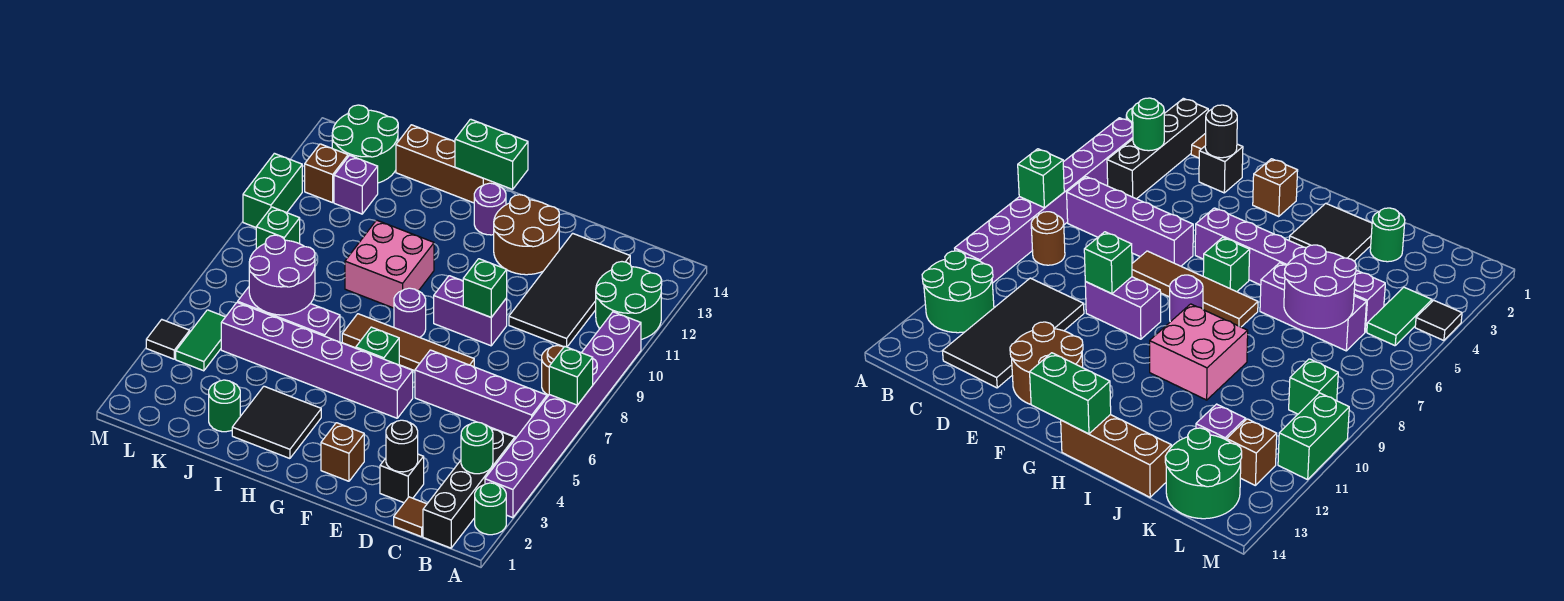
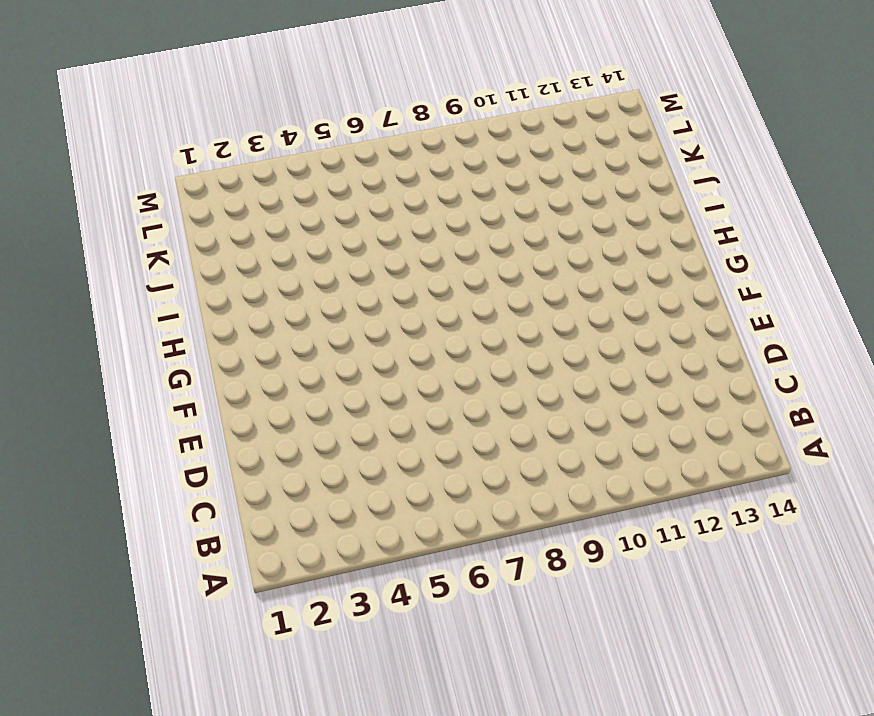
none -> green round brick A2 level 1
none -> purple brick A3:A10 level 1
none -> green round brick A11:B12 level 1
none -> black brick B1:B4 level 1

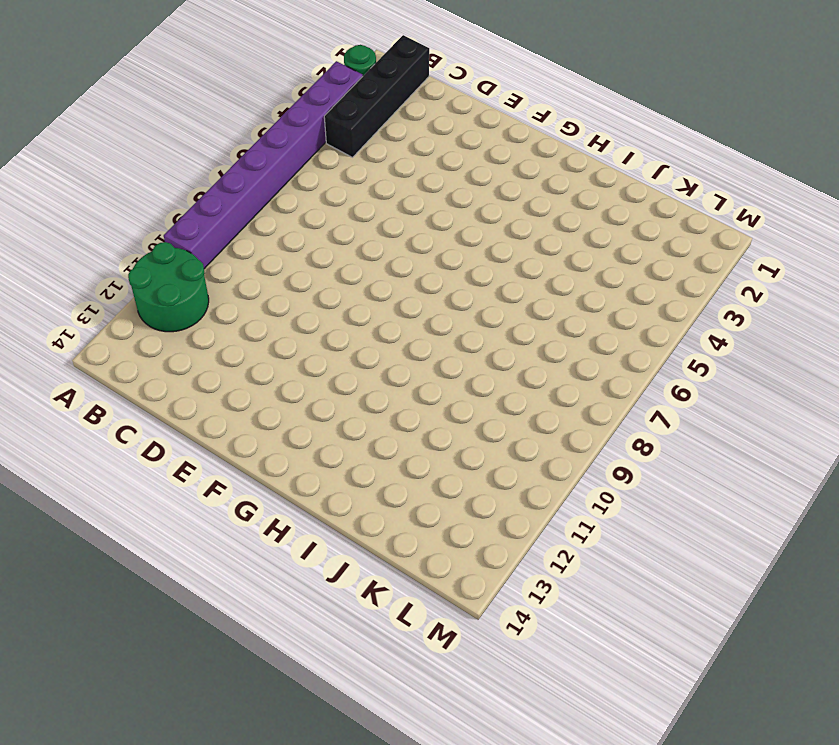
none -> purple brick B6:E6 level 1
none -> brown round brick B8 level 1
none -> brown tile C1 level 1
none -> black tile C10:D13 level 1

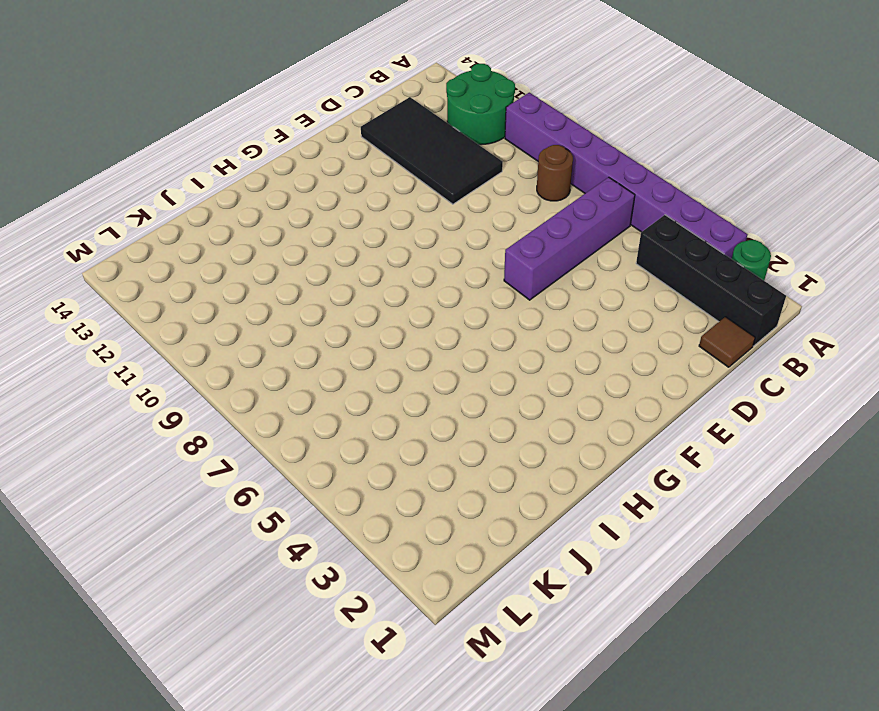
none -> black brick D2 level 1
none -> brown tile E7:H7 level 1
none -> purple brick E9:F9 level 1
none -> brown round brick E12:F13 level 1

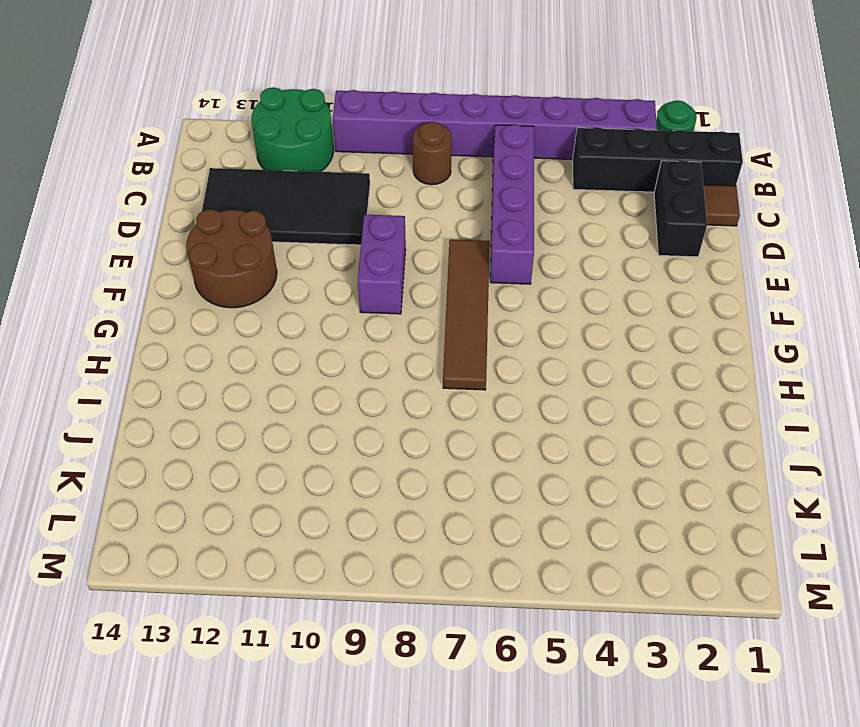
black brick C2:D2 level 1 -> black brick D2 level 1
none -> brown brick F2 level 1
none -> purple brick F5:K5 level 1
none -> green brick G6 level 1
none -> purple round brick G8 level 1

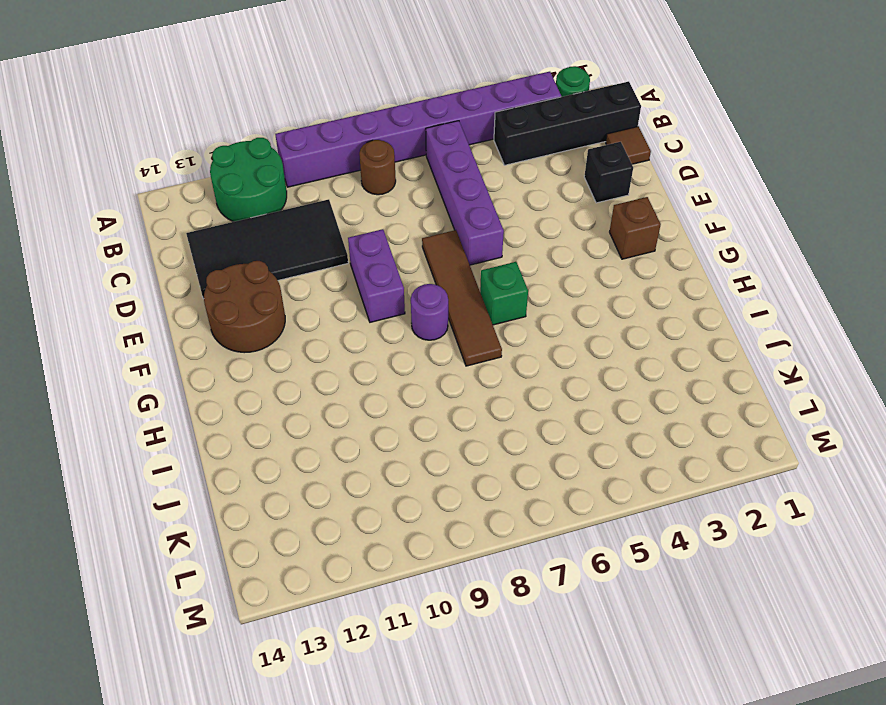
none -> purple brick F5:K5 level 1
none -> purple round brick G13 level 1
none -> black tile H2:I3 level 1
none -> pink brick H9:I10 level 1

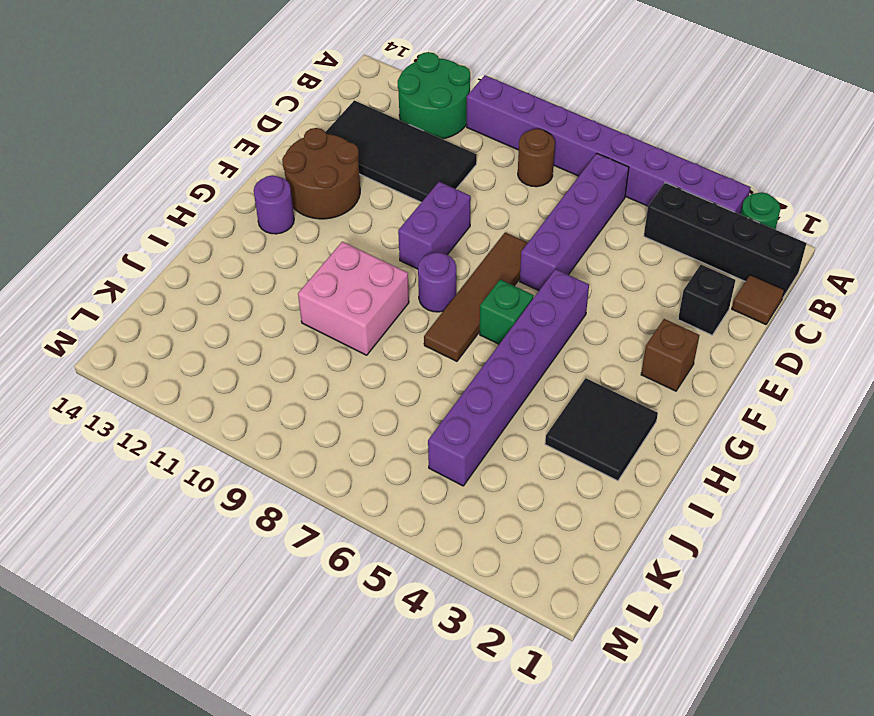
none -> brown brick H14:J14 level 1
none -> purple brick I6:K6 level 1
none -> green round brick J2 level 1
none -> purple brick K12 level 1

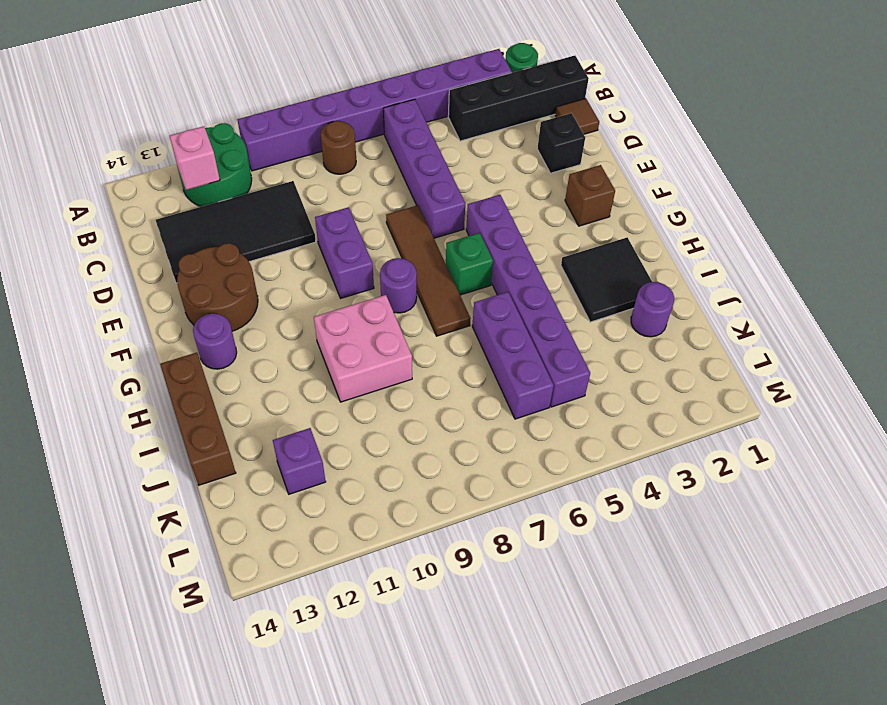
pink brick B12 level 2 -> none
purple round brick J2 level 1 -> green round brick J2 level 1
none -> green round brick K13:L14 level 1
none -> green tile L4:L5 level 1
none -> green brick L9 level 1
none -> brown brick L12 level 1

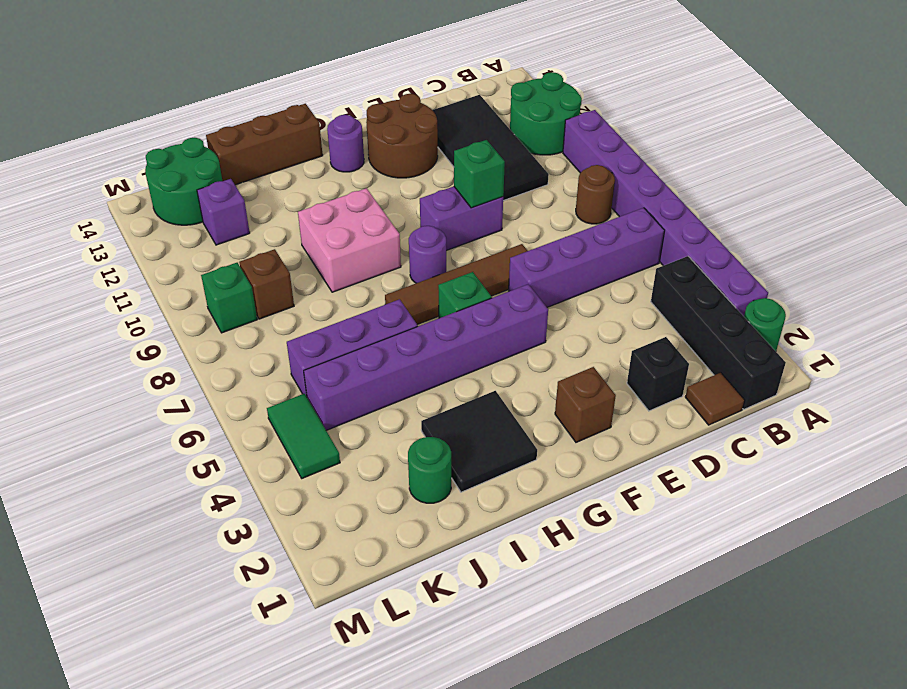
brown brick K9 level 1 -> brown brick L12 level 1
none -> black tile M4 level 1
none -> green brick M10:M11 level 1
none -> green brick A7 level 2
none -> green round brick B3 level 2

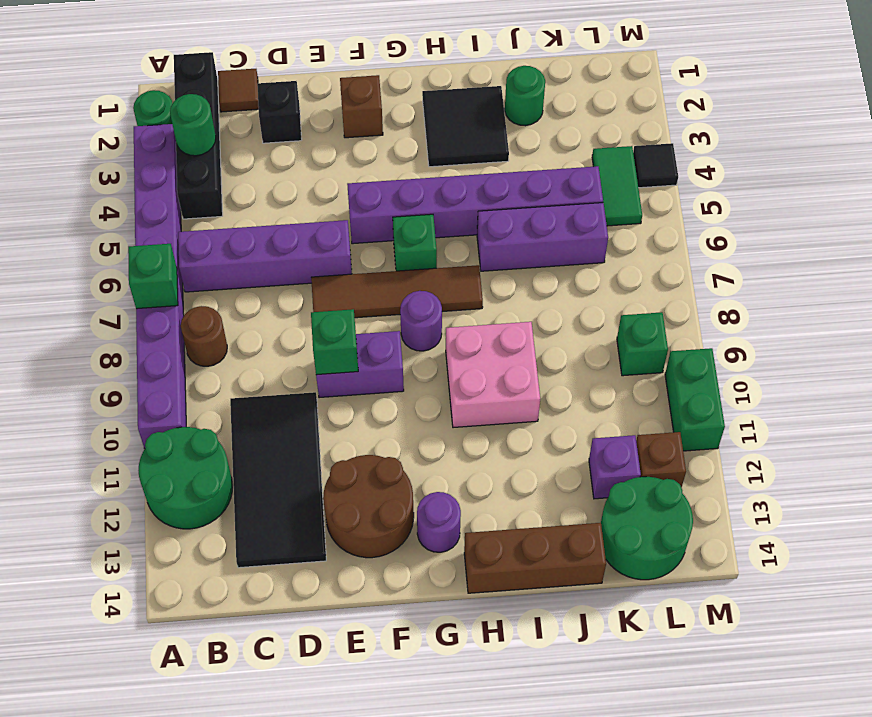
none -> black round brick D2 level 2
none -> green brick G14:H14 level 2
none -> purple round brick J6:K7 level 2

